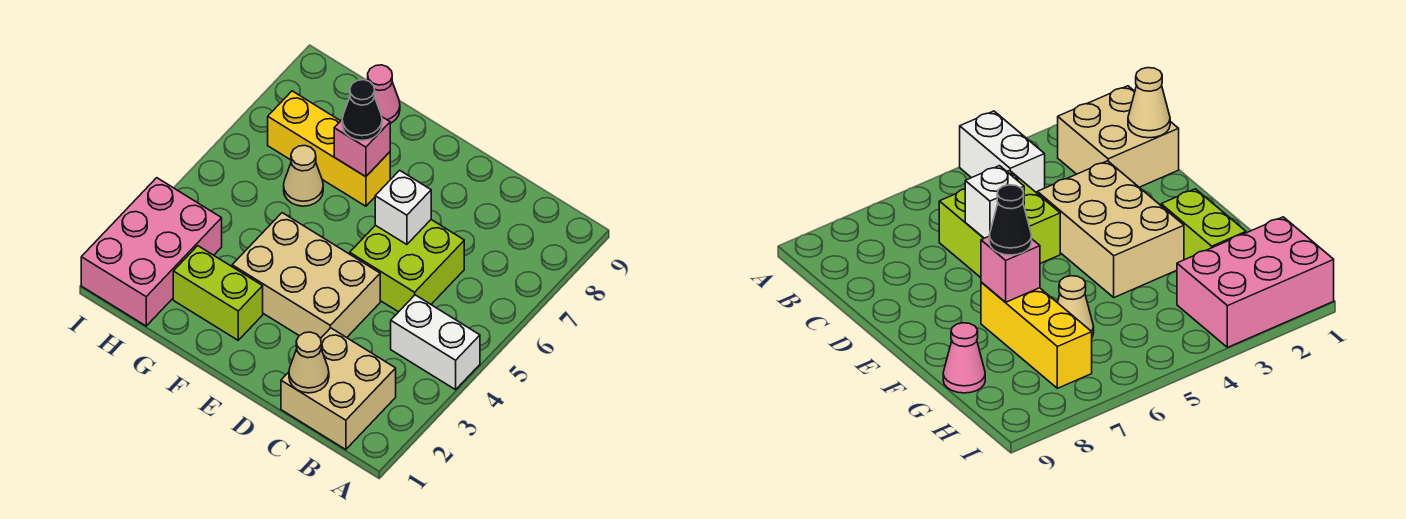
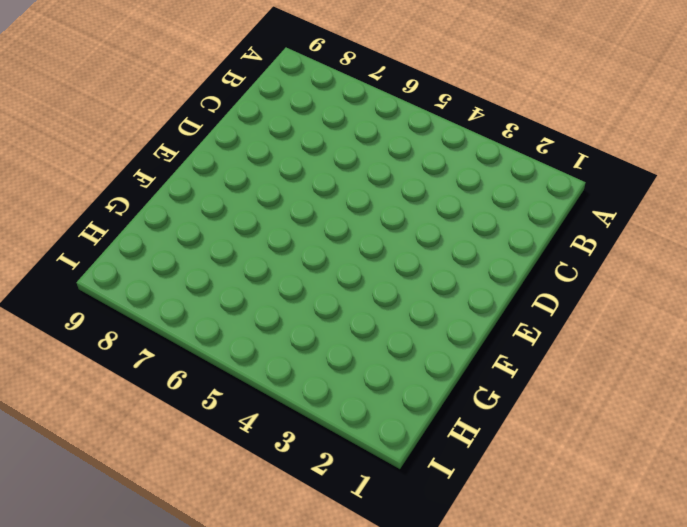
none -> white brick A4:B4 level 1
none -> tan brick B1:C2 level 1
none -> lime brick C5:D6 level 1

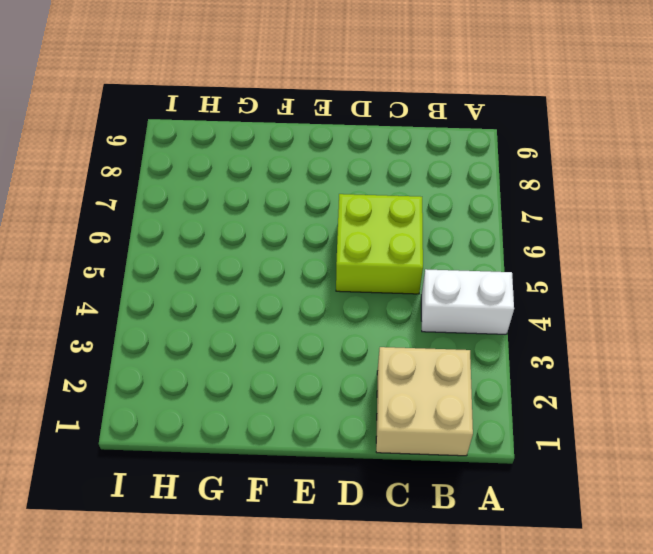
none -> tan brick D3:F4 level 1
none -> lime brick F2:G2 level 1
none -> yellow brick F7:H7 level 1

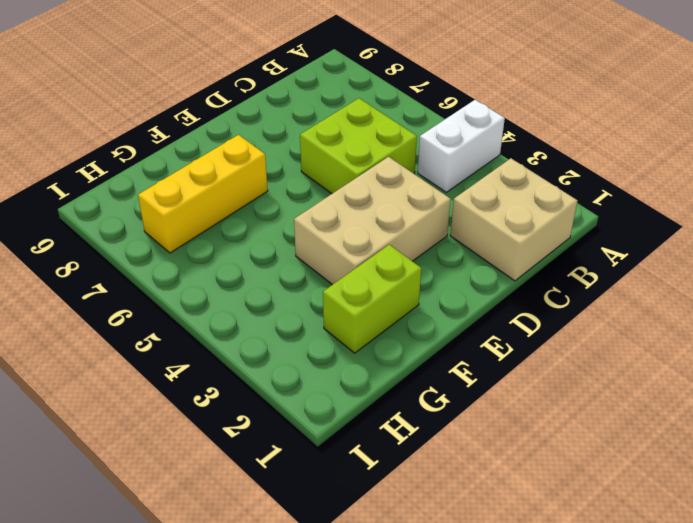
none -> tan cone G6 level 1
none -> pink cone G9 level 1
none -> pink brick H1:I3 level 1

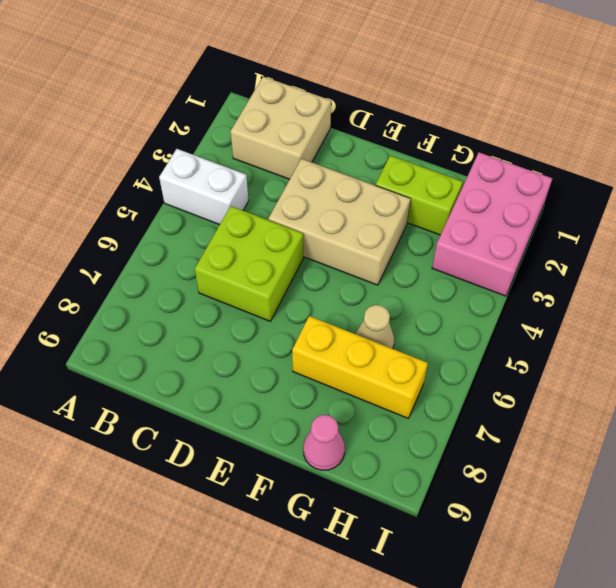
none -> tan cone C1 level 2
none -> white brick D6 level 2
none -> pink brick F7 level 2

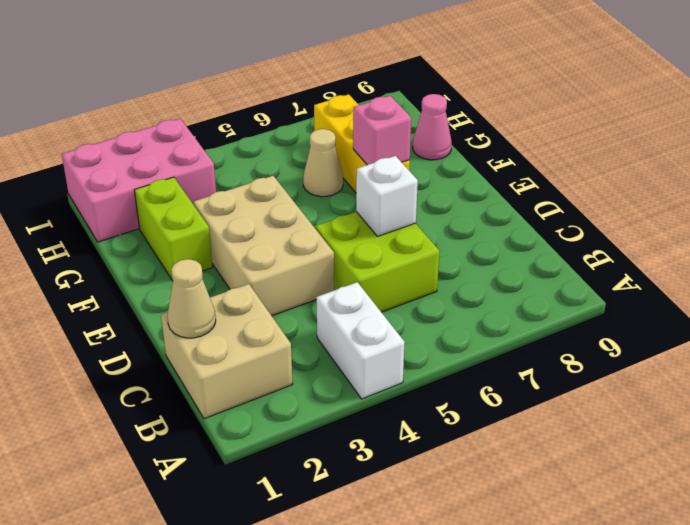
none -> black cone F7 level 3

